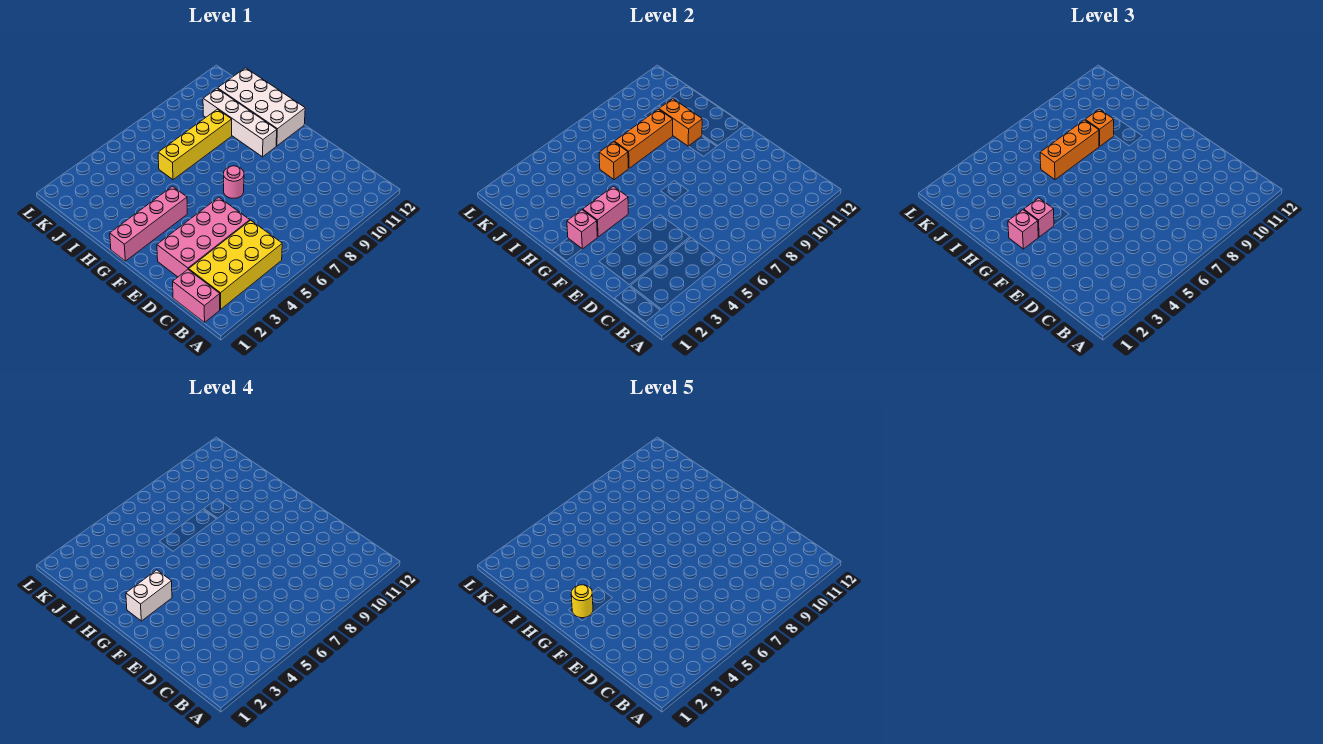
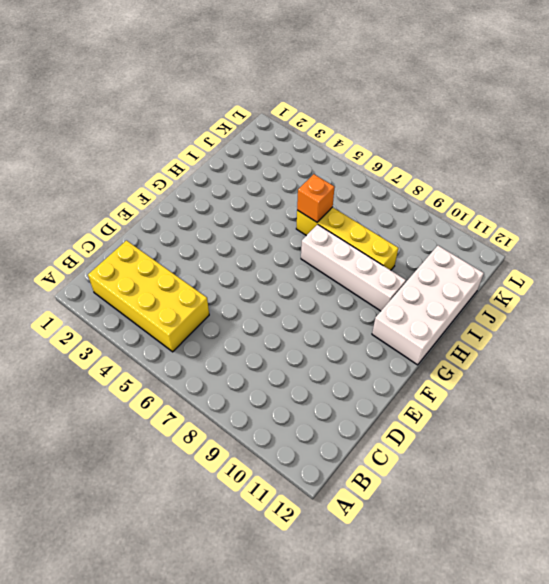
white brick H7:H10 level 1 -> white brick G10:J10 level 1
none -> pink brick B1:C1 level 1
none -> pink brick D2:E5 level 1
none -> pink round brick F7 level 1

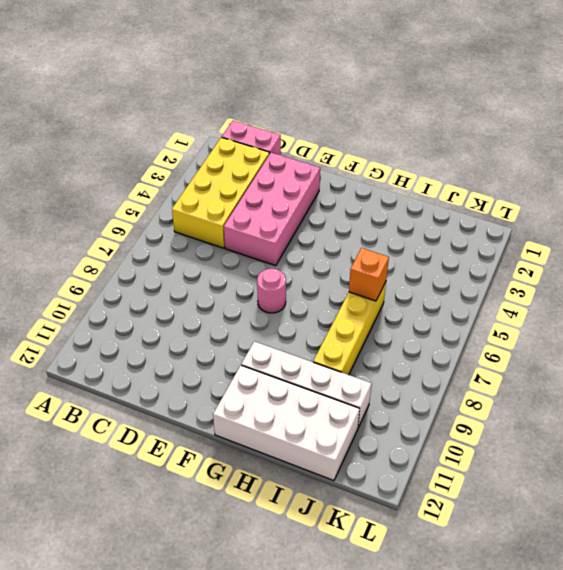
none -> pink brick G1:G4 level 1
none -> pink brick G2 level 2
none -> pink brick G3:G4 level 2

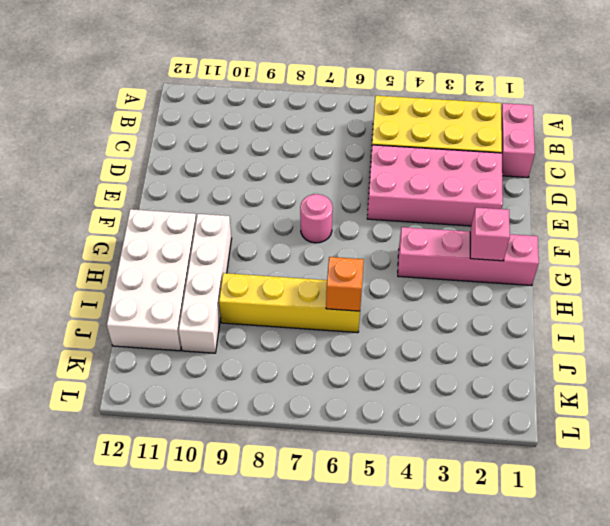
none -> pink brick G3:G4 level 2
none -> orange brick H10:I10 level 2
none -> orange brick I7:I9 level 2

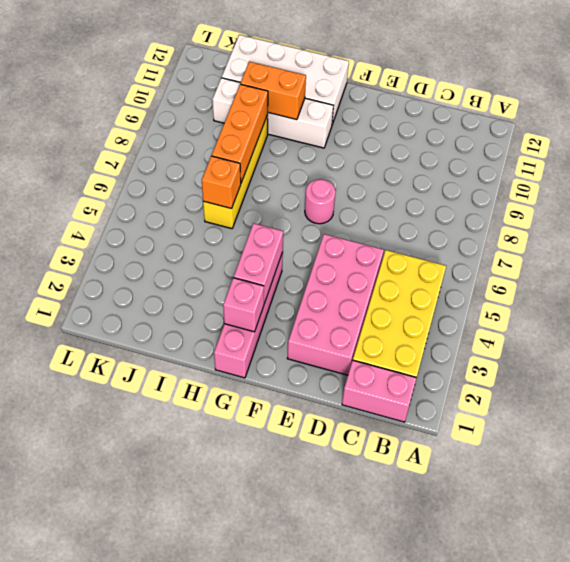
none -> pink brick G2 level 3
none -> pink brick G3 level 3
none -> orange brick I6:I8 level 3

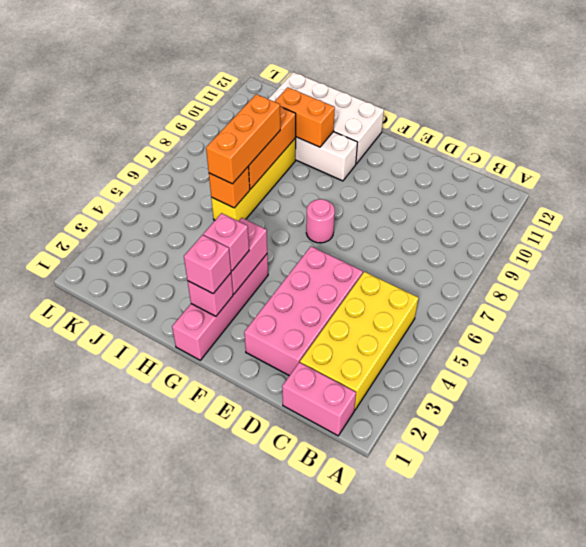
none -> orange brick I9 level 3
none -> white brick G2:G3 level 4
none -> yellow round brick G2 level 5

